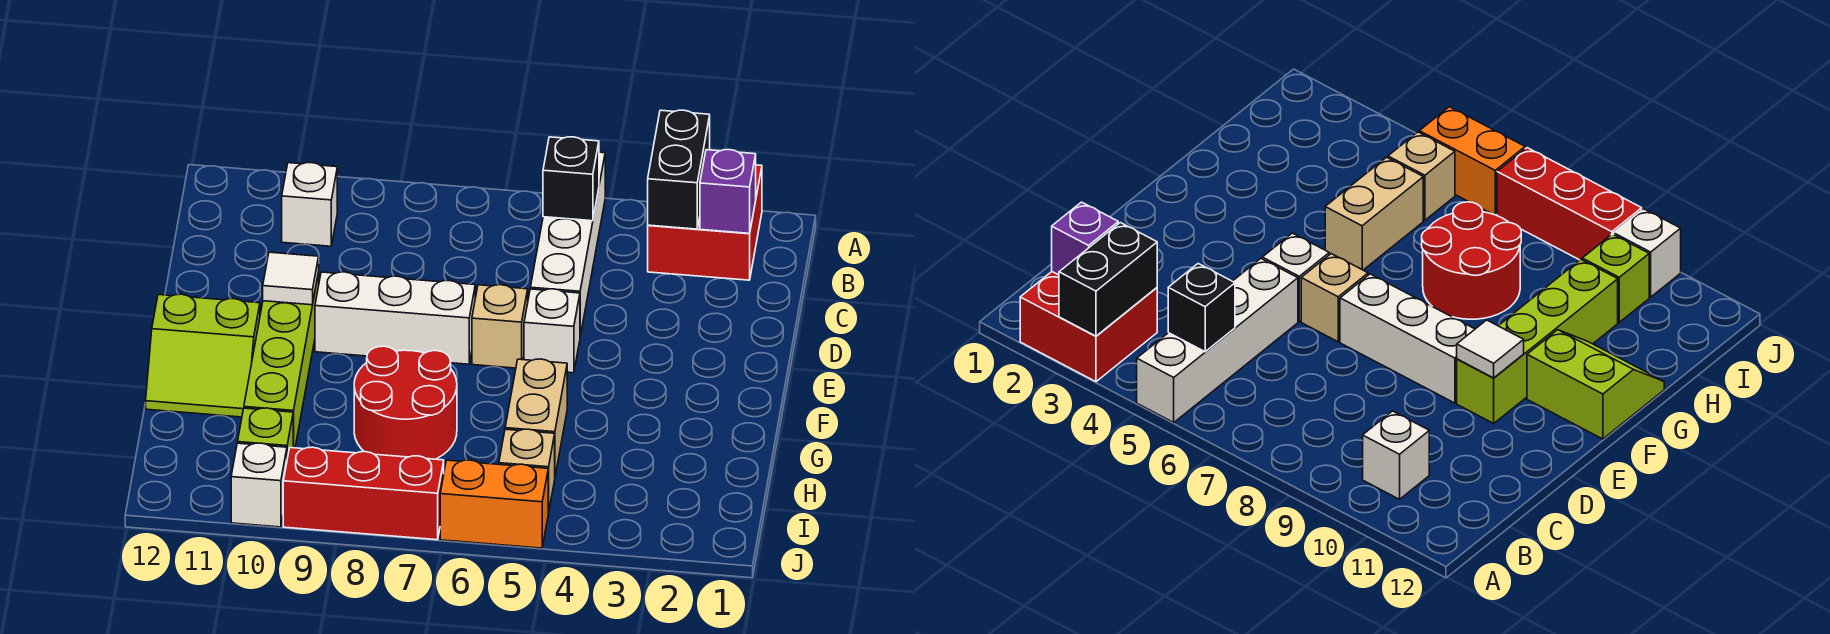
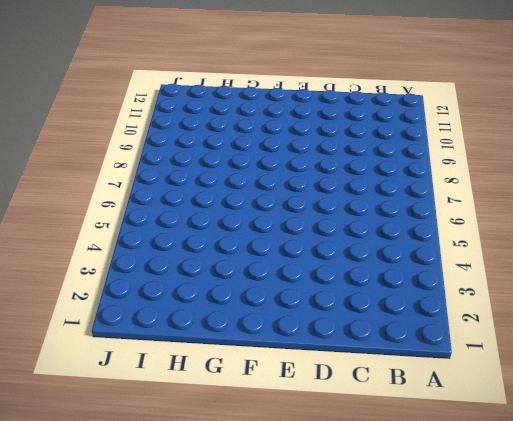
none -> red brick A2:B3 level 1
none -> white brick A5:D5 level 1
none -> white brick B10 level 1

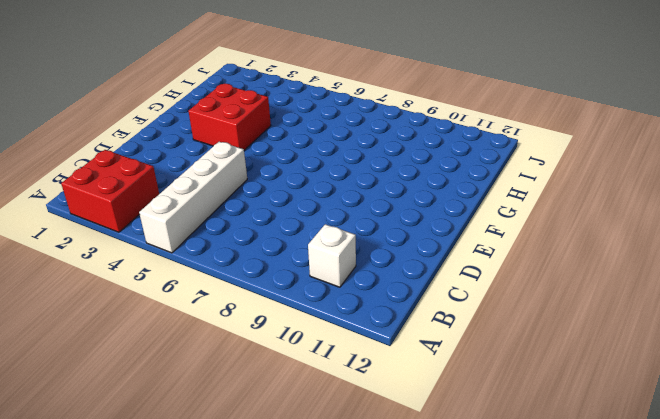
red brick F3:G4 level 1 -> none
none -> white brick E5 level 1
none -> tan brick E6 level 1
none -> white brick E7:E9 level 1

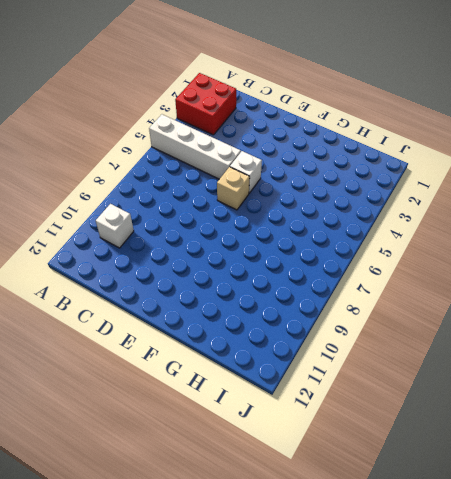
none -> white brick E7:E9 level 1
none -> lime brick E10:H10 level 1
none -> lime slope F11:G12 level 1 top F

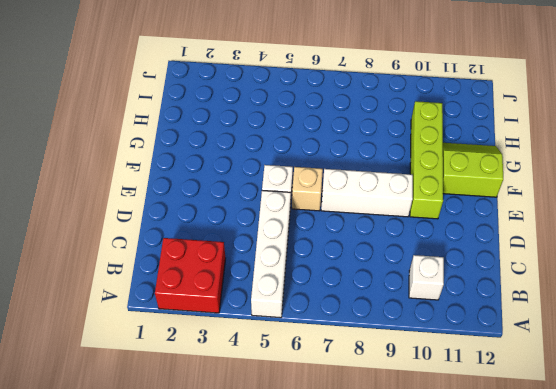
none -> tan brick G5:H5 level 1
none -> red round brick G7:H8 level 1
none -> tan brick I5 level 1

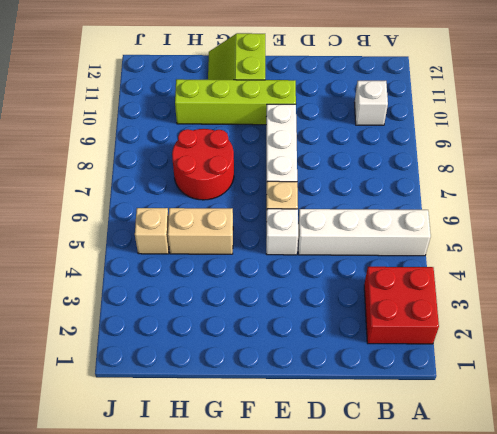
none -> lime brick I10 level 1
none -> orange brick J5:J6 level 1
none -> red brick J7:J9 level 1

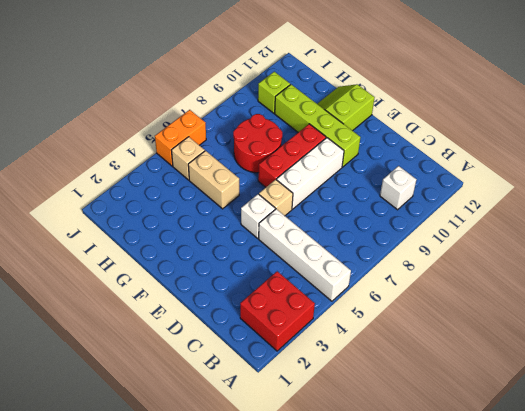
red brick F7:F9 level 1 -> red brick J7:J9 level 1
none -> white brick J10 level 1
none -> black brick A3:B3 level 2
none -> purple brick B2 level 2

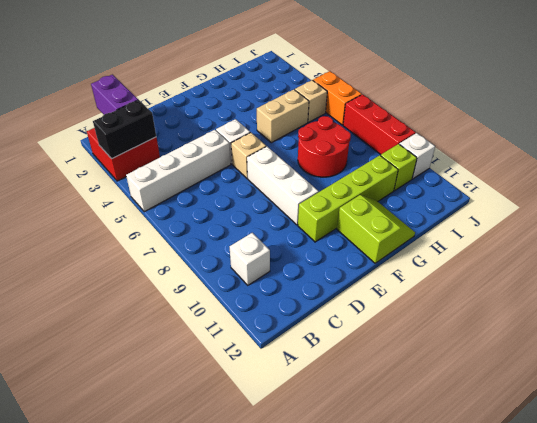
purple brick B1:B2 level 2 -> purple brick B2 level 2
none -> black brick B5 level 2
none -> white tile E10 level 2

